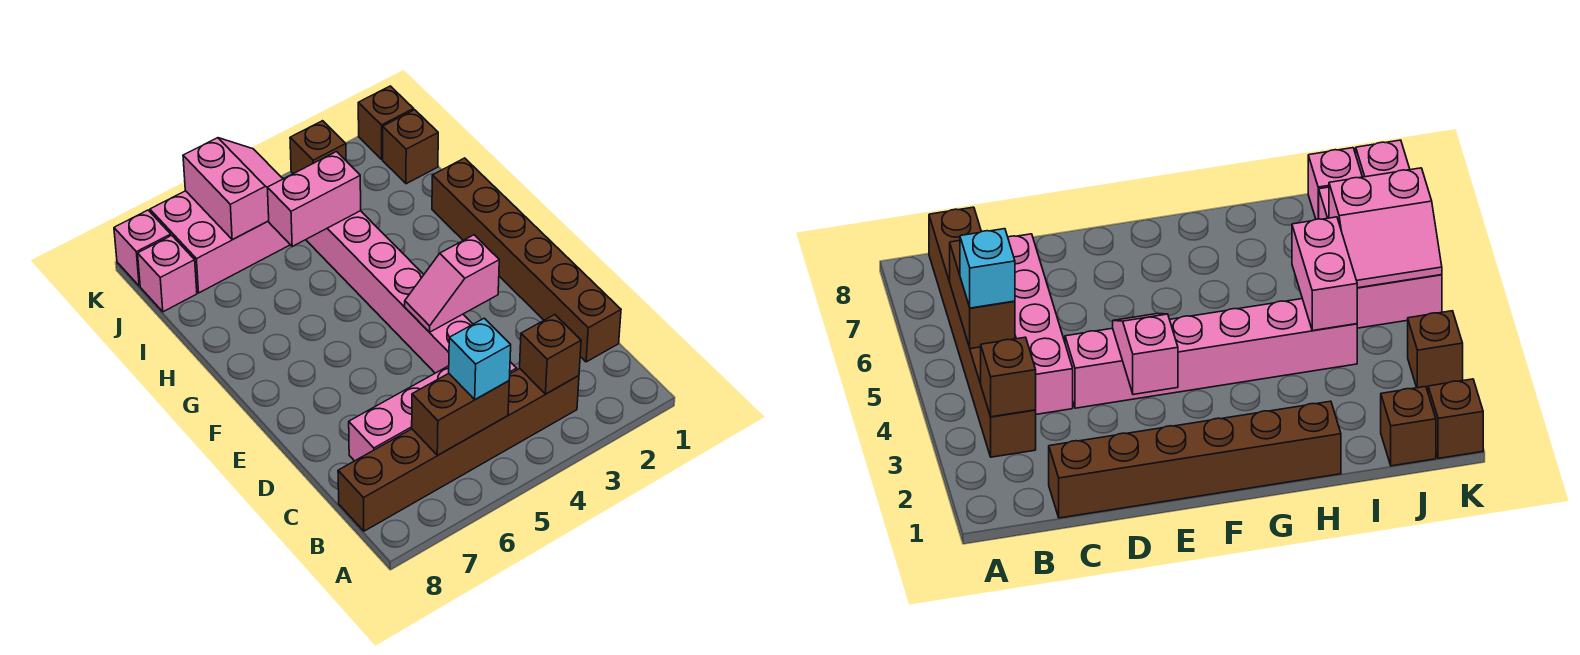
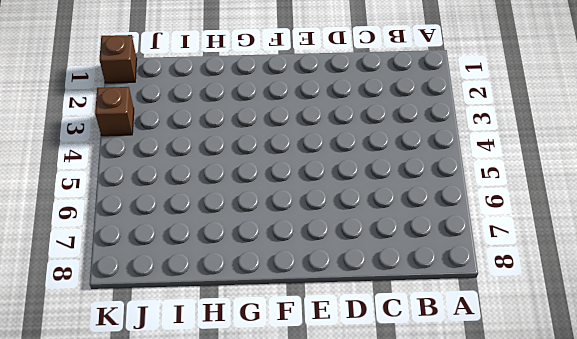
none -> brown brick B3:B8 level 1
none -> brown brick C1:H1 level 1
none -> pink brick C4:C7 level 1

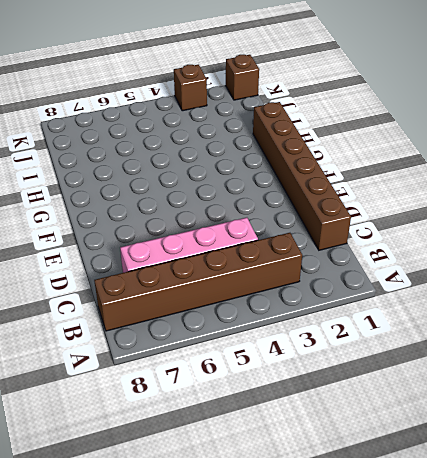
none -> pink brick D4:I4 level 1
none -> brown brick J1 level 1
none -> pink brick J5:K7 level 1

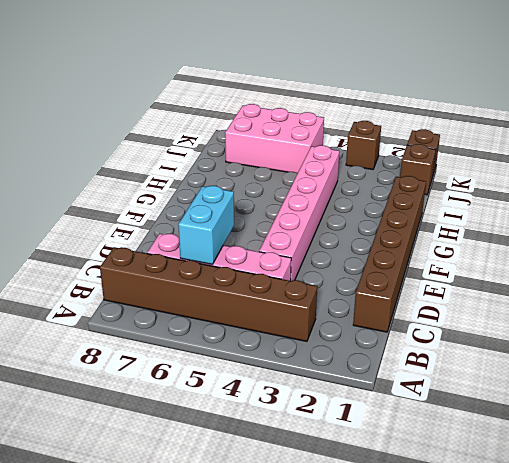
cyan brick C6:D6 level 2 -> none
none -> pink brick J8 level 1
none -> pink brick K8 level 1
none -> brown brick B3 level 2

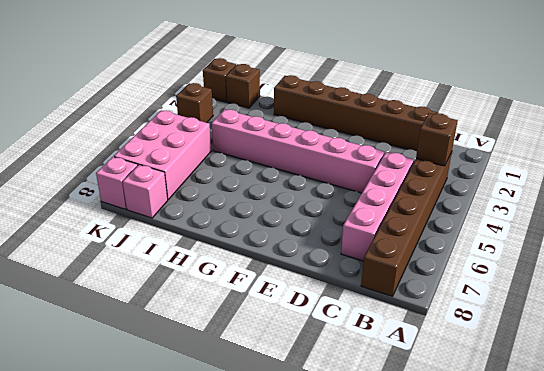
none -> brown brick B5:B6 level 2
none -> pink slope E3:E4 level 2 top 3
none -> pink brick I4:I5 level 2

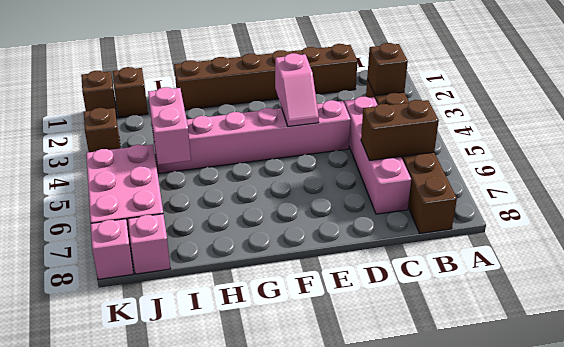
brown brick B6:C6 level 2 -> brown brick B5:B6 level 2
none -> pink slope J5:K6 level 2 top 6
none -> cyan brick B5 level 3

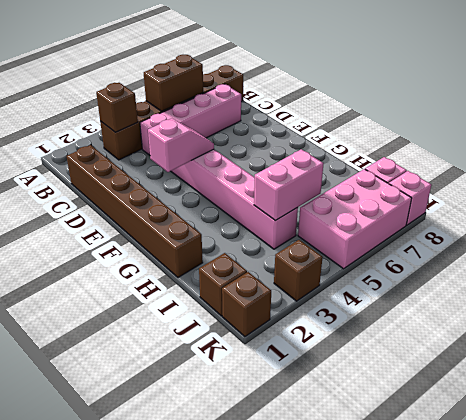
none -> pink slope J5:K6 level 2 top 6
none -> cyan brick B5 level 3

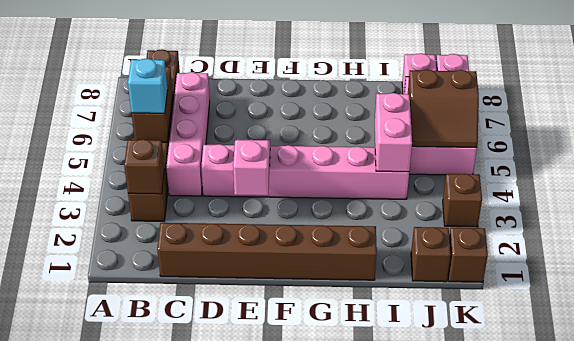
brown slope J5:K6 level 2 top 6 -> pink slope J5:K6 level 2 top 6

